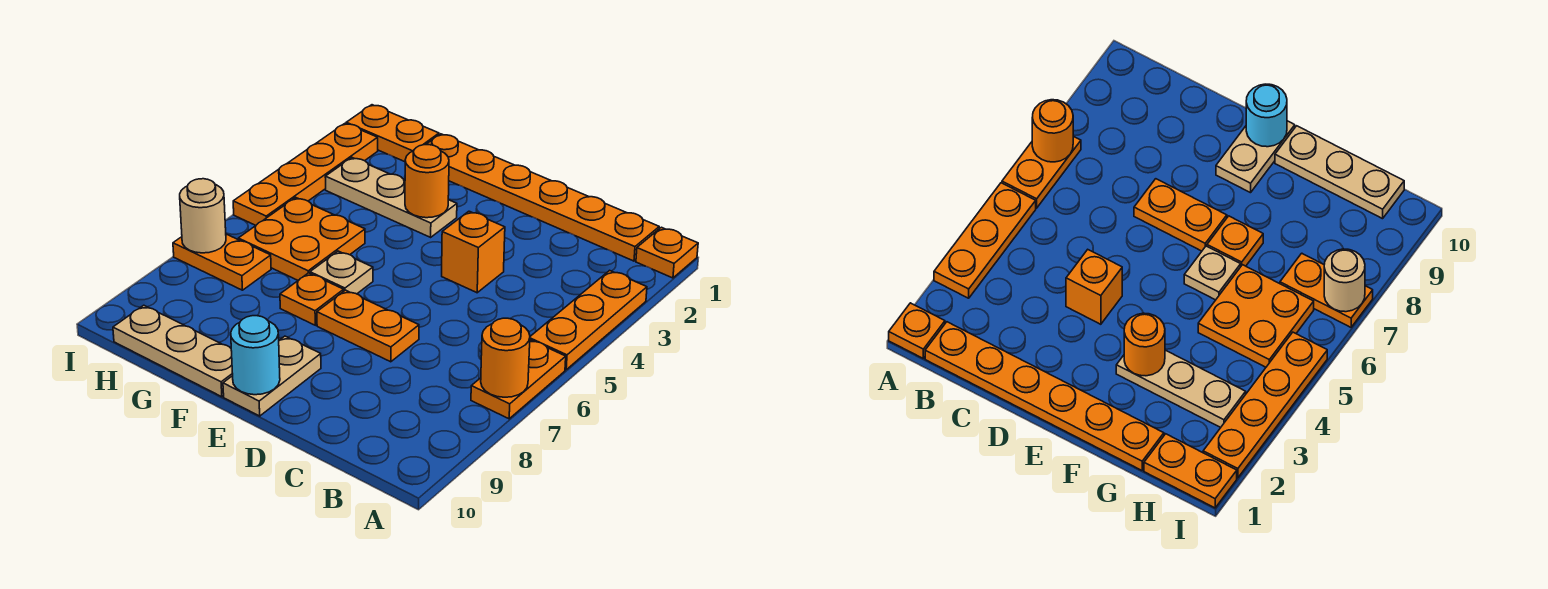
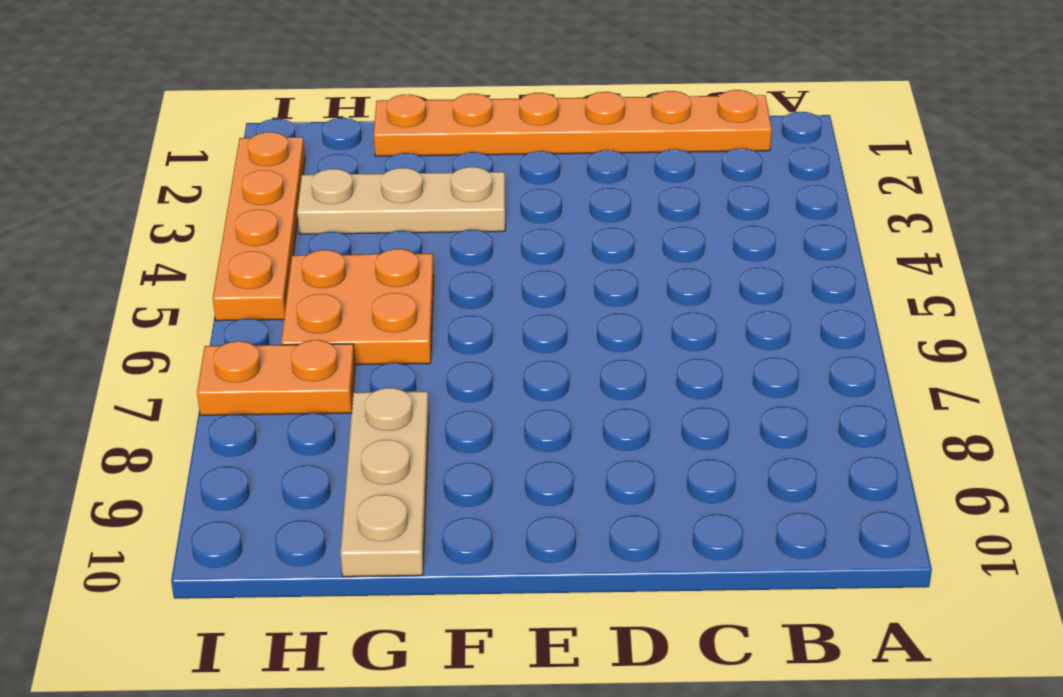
tan plate G8:G10 level 1 -> tan plate F10:H10 level 1
none -> orange plate A1 level 1
none -> orange plate A3:A5 level 1
none -> orange plate A6:A7 level 1

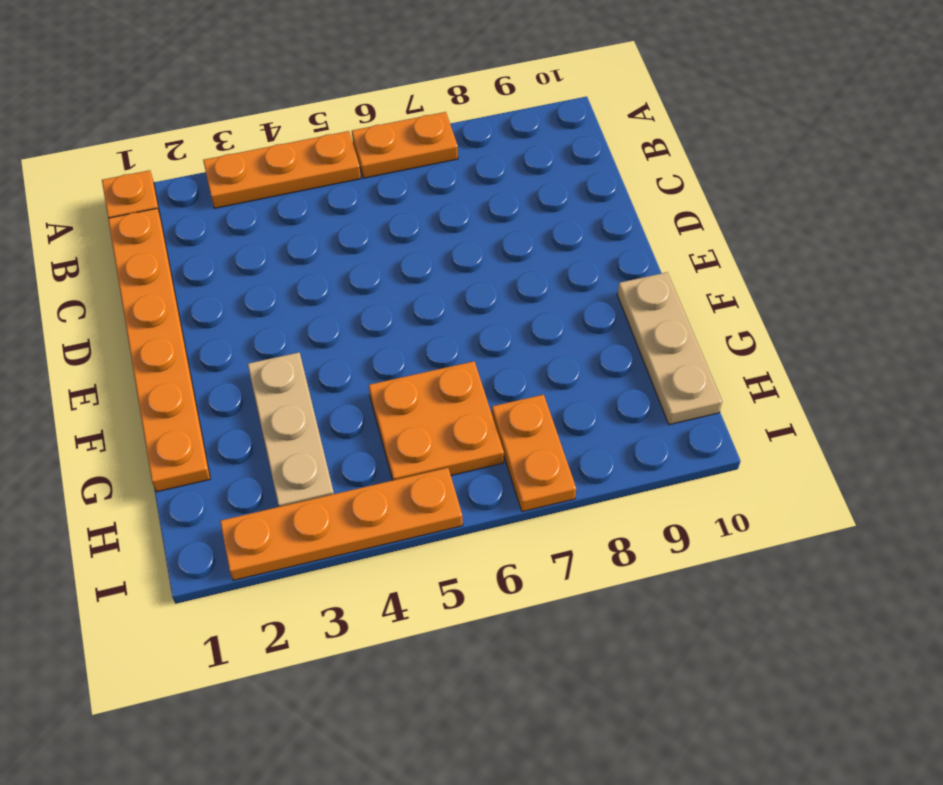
none -> orange brick D4 level 1
none -> orange plate D7:E7 level 1
none -> tan plate E9:E10 level 1

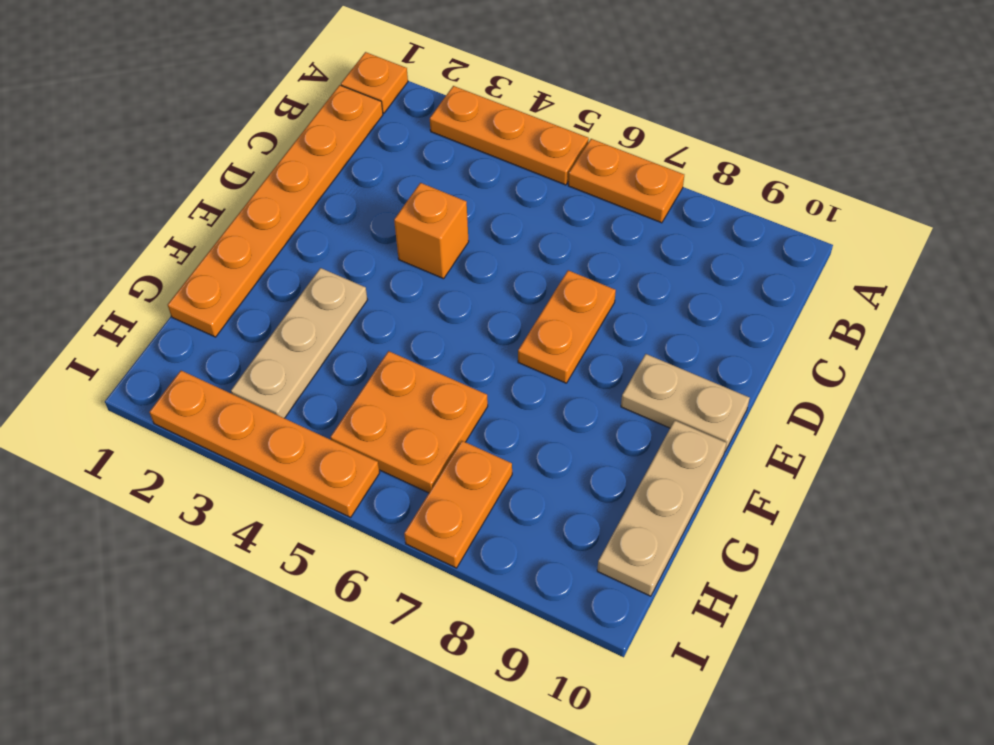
none -> tan plate F6 level 1
none -> orange plate F7 level 1
none -> orange plate H1:I1 level 1

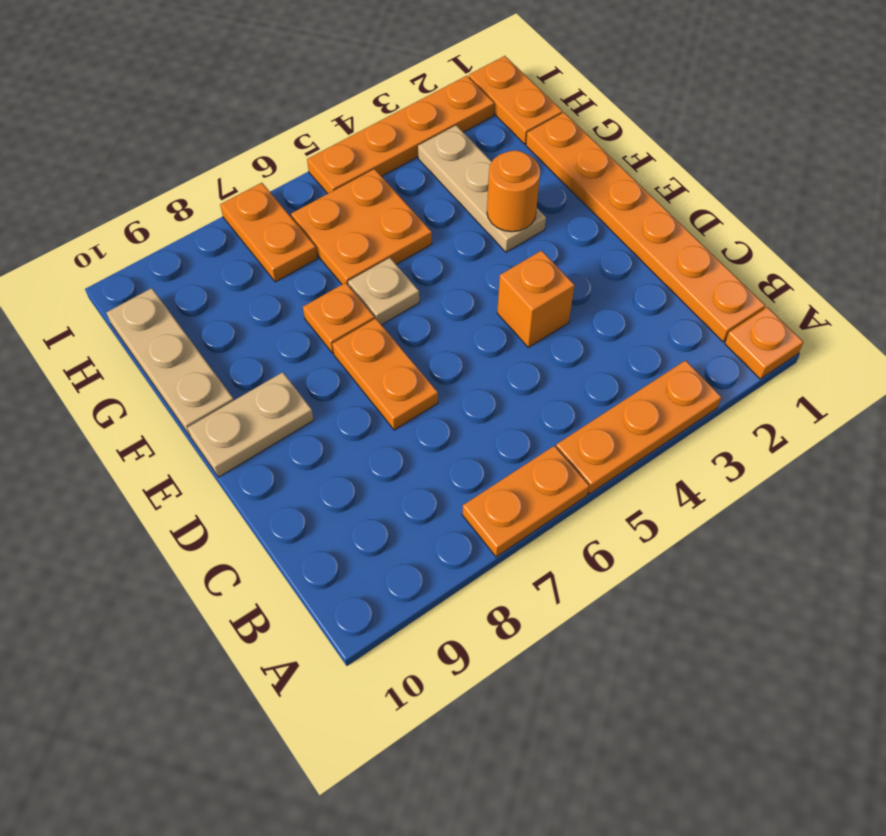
none -> orange round brick A7 level 2
none -> cyan round brick E10 level 2
none -> tan round brick I7 level 2

